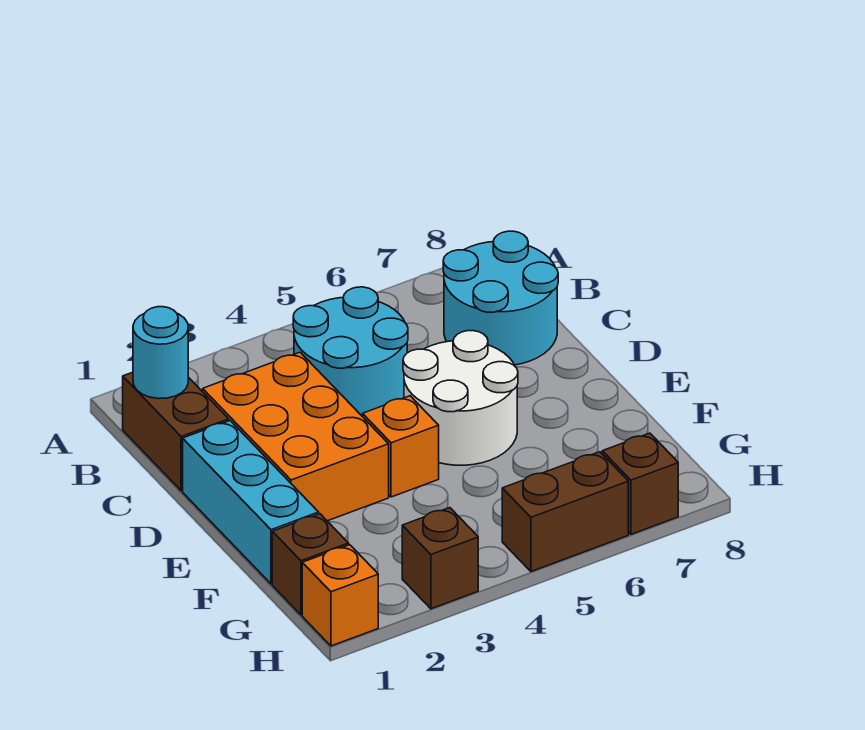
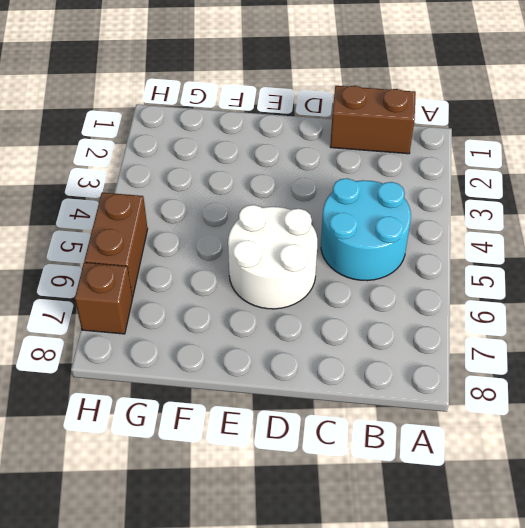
none -> cyan round brick B7:C8 level 1
none -> orange brick C2:E3 level 1
none -> cyan brick D1:F1 level 1

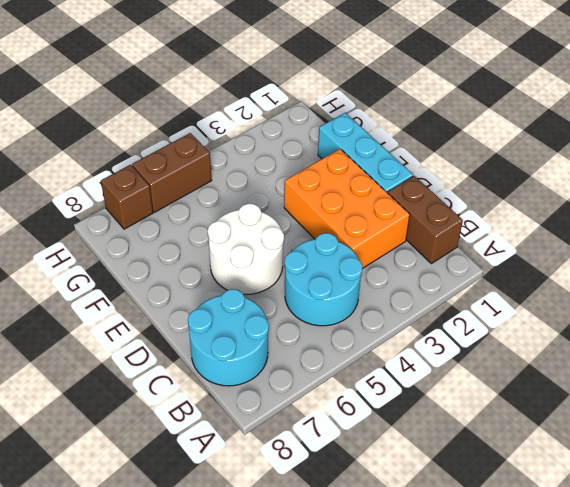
none -> orange brick E4 level 1
none -> brown brick G1 level 1
none -> orange brick H1 level 1

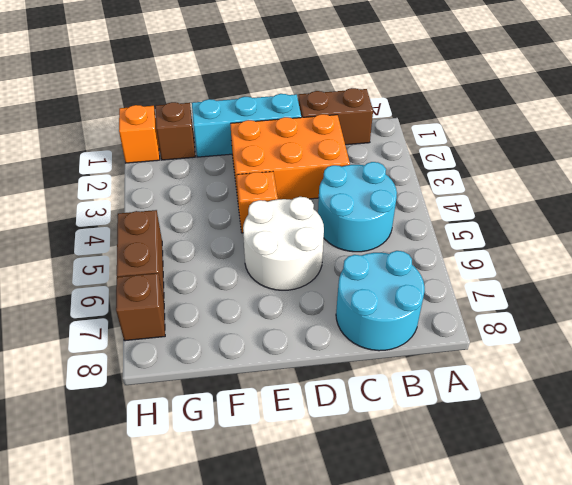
none -> brown brick H3 level 1
none -> cyan round brick B1 level 2

